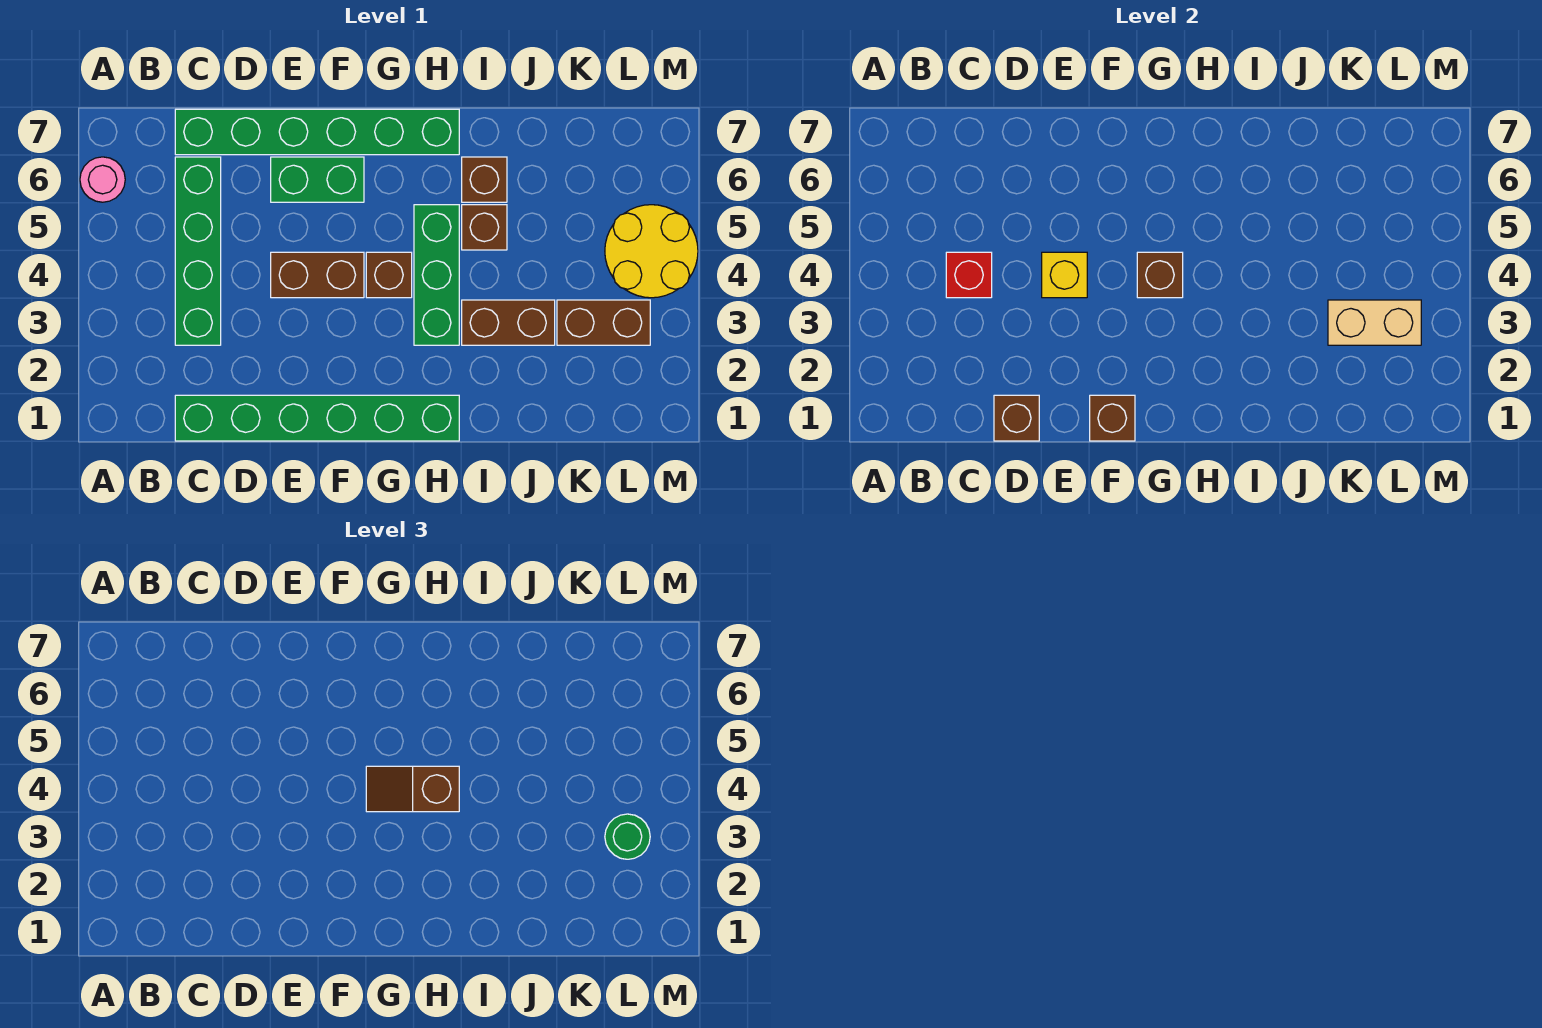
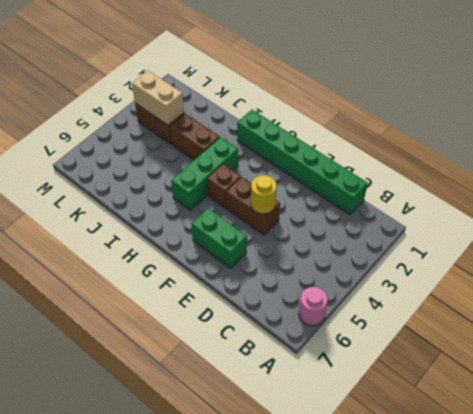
yellow round brick E4 level 2 -> yellow brick E4 level 2
none -> green brick C3:C6 level 1
none -> green brick C7:H7 level 1
none -> brown brick I5 level 1

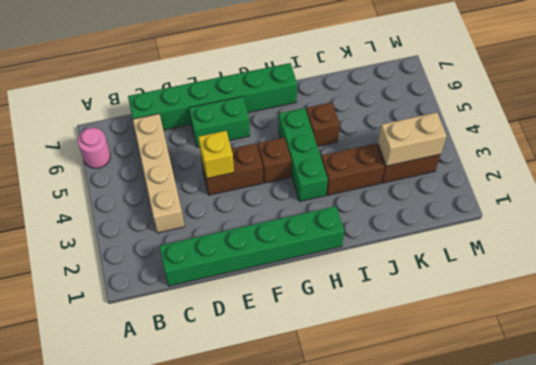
tan brick C3:C6 level 1 -> green brick C3:C6 level 1
none -> brown brick I6 level 1
none -> yellow round brick L4:M5 level 1
none -> red brick C4 level 2

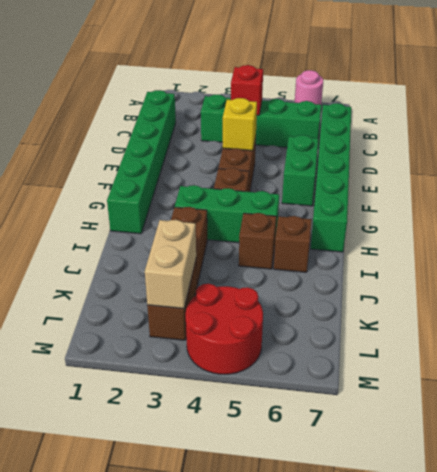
red round brick L4:M5 level 1 -> yellow round brick L4:M5 level 1
none -> brown brick D1 level 2
none -> brown brick F1 level 2
none -> brown brick G4 level 2

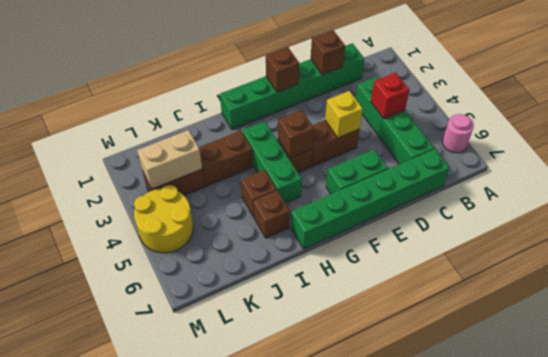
none -> brown slope G4:H4 level 3 top H
none -> green round brick L3 level 3

